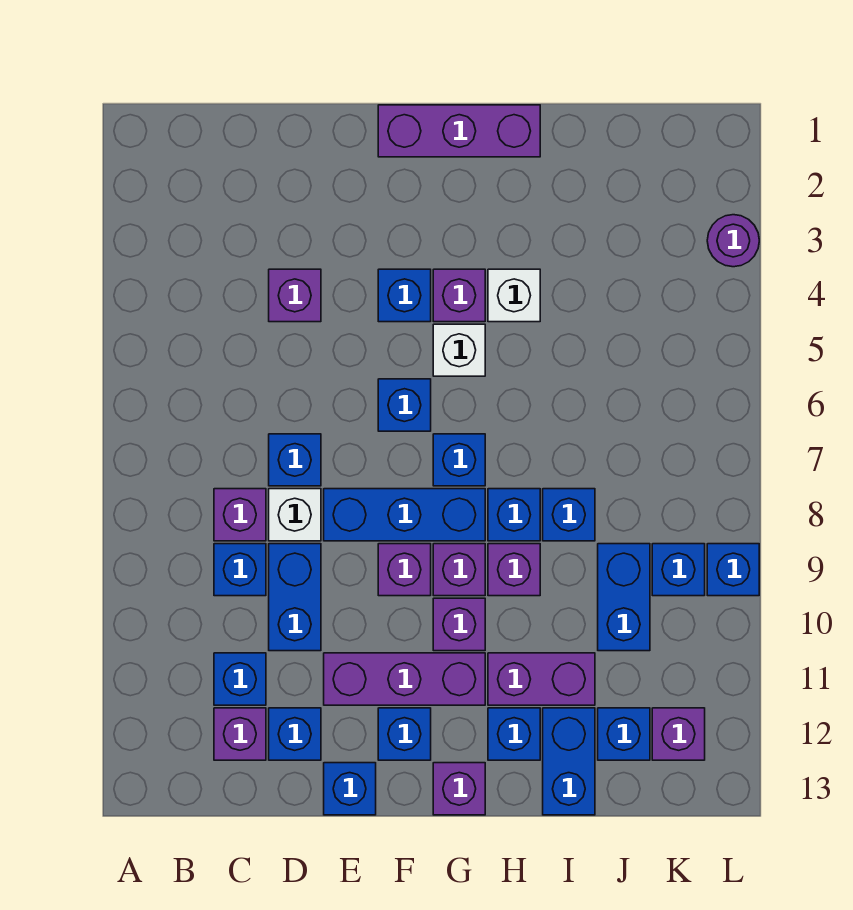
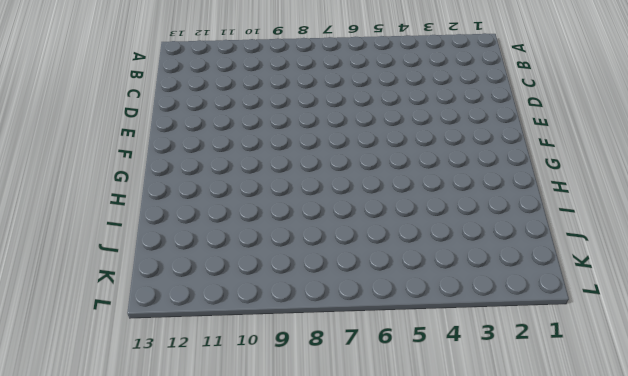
none -> purple brick C8 level 1
none -> blue brick C9 level 1
none -> blue brick C11 level 1
none -> purple brick C12 level 1

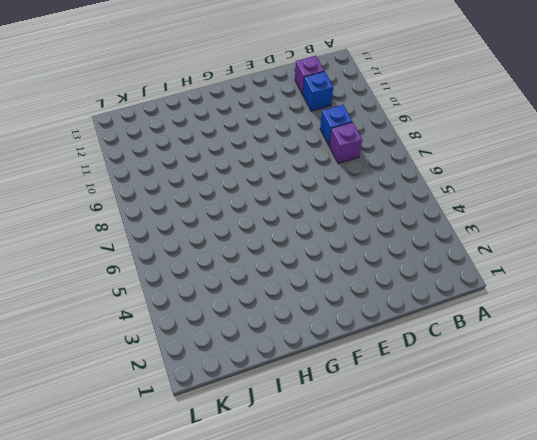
none -> purple brick D4 level 1
none -> blue brick D7 level 1
none -> white brick D8 level 1
none -> blue brick D9:D10 level 1

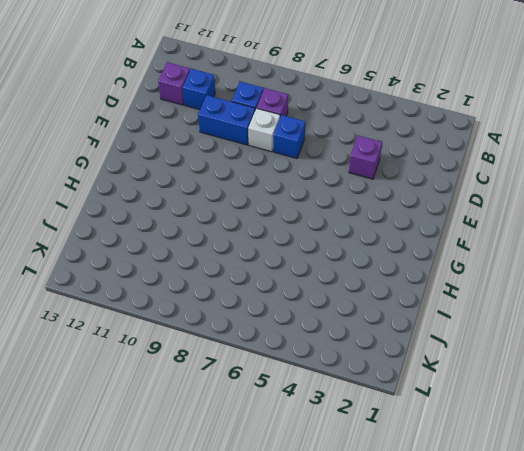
none -> blue brick D12 level 1
none -> blue brick E8:G8 level 1
none -> purple brick E11:G11 level 1
none -> blue brick E13 level 1

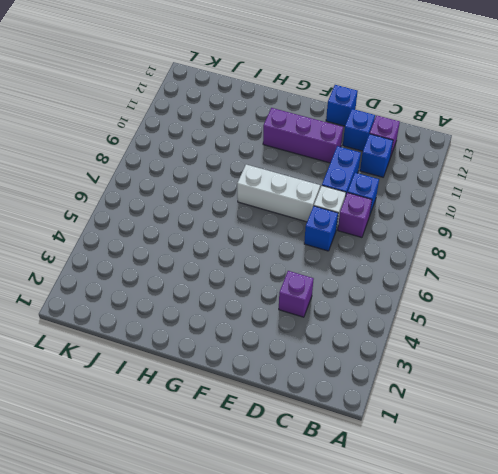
white brick E8:G8 level 1 -> blue brick E8:G8 level 1
none -> purple brick F1:H1 level 1
none -> blue brick F4 level 1
none -> blue brick F6 level 1
none -> purple brick F9 level 1

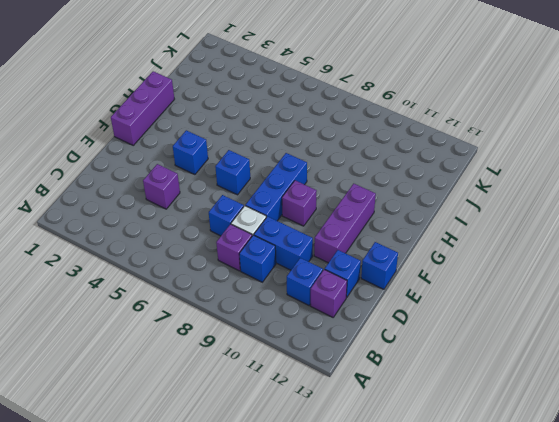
none -> blue brick F12 level 1
none -> purple brick G4 level 1
none -> white brick G5 level 1
none -> blue brick G7 level 1

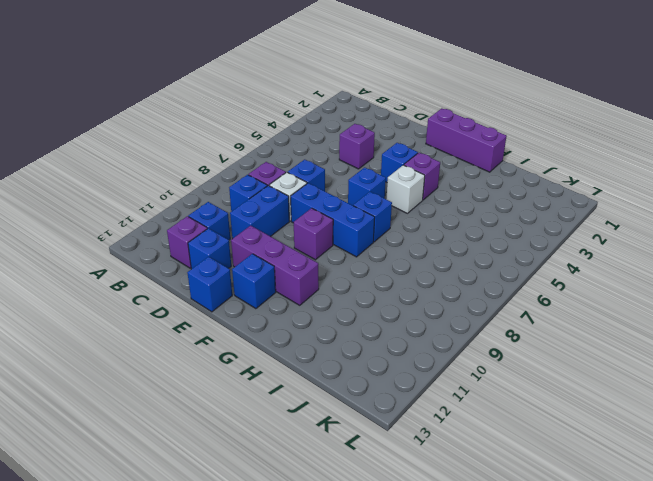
none -> purple brick G9 level 1
none -> purple brick G10 level 1
none -> purple brick G13 level 1
none -> white brick H4 level 1

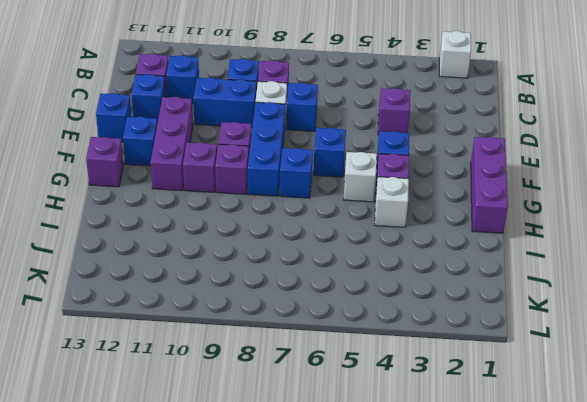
white brick A2 level 1 -> none
none -> blue brick H8 level 1
none -> purple brick H9 level 1
none -> purple brick H11:I11 level 1
none -> blue brick H12 level 1

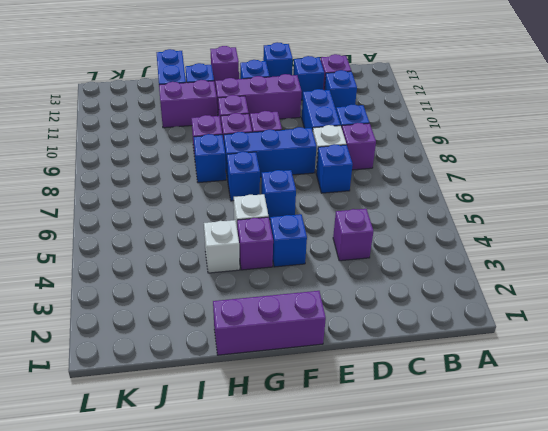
none -> blue brick I8 level 1
none -> blue brick J9:J10 level 1
none -> blue brick J12 level 1
none -> blue brick K9 level 1

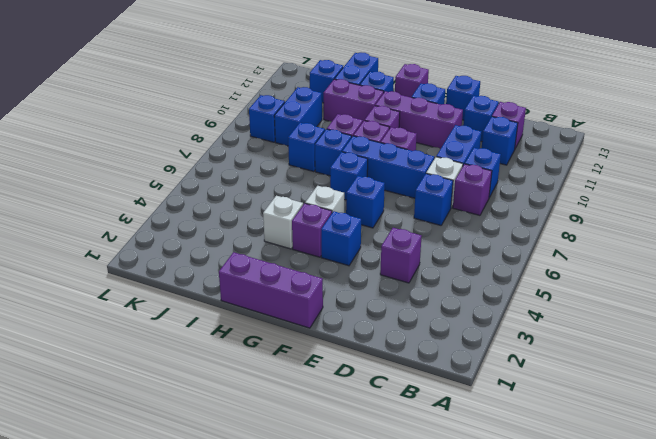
none -> purple brick K12 level 1
none -> purple round brick L3 level 1
none -> blue brick L9 level 1

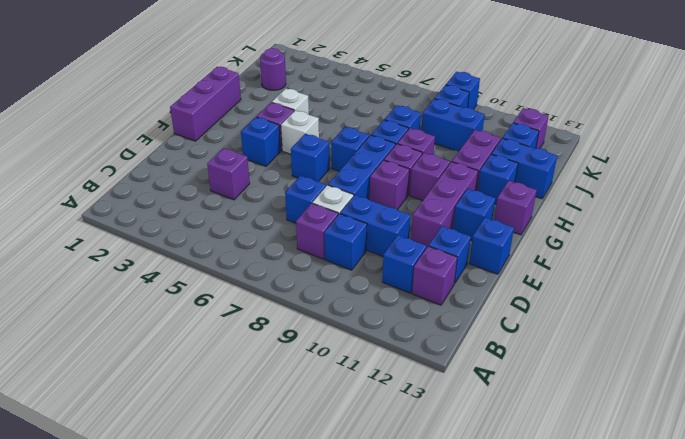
purple round brick J2 level 1 -> purple round brick L3 level 1

